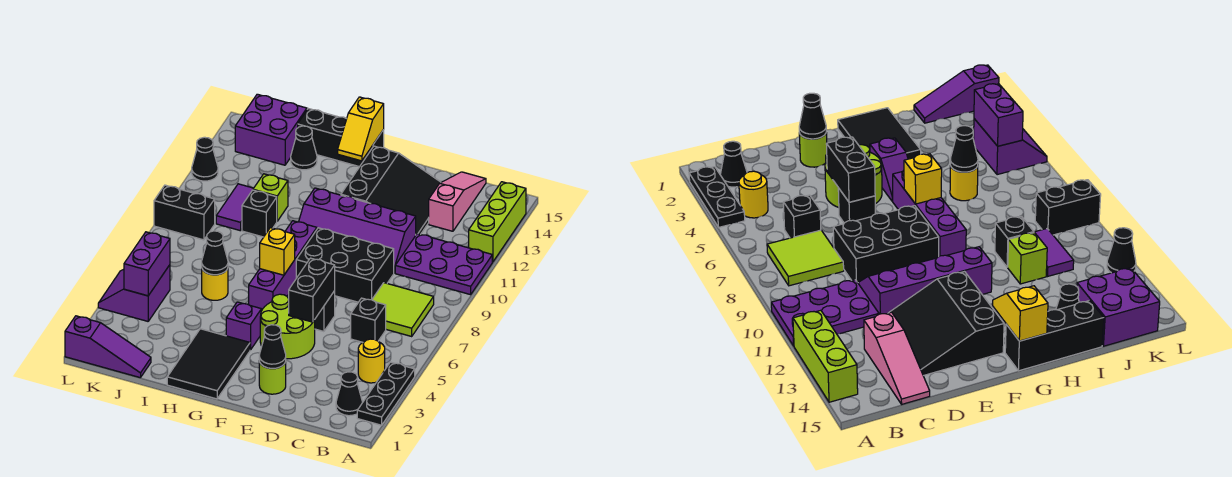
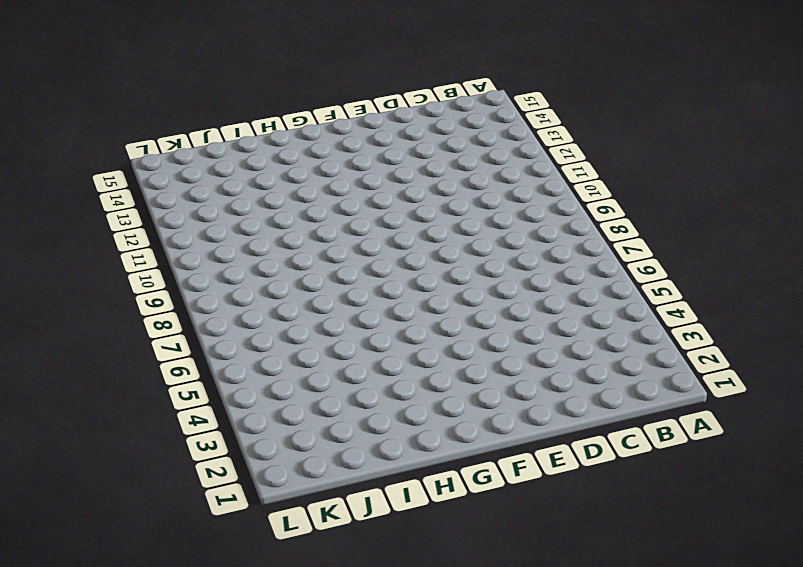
none -> black plate A2:A4 level 1
none -> purple plate A10:C11 level 1
none -> lime brick A12:A14 level 1
none -> black cone B2 level 1

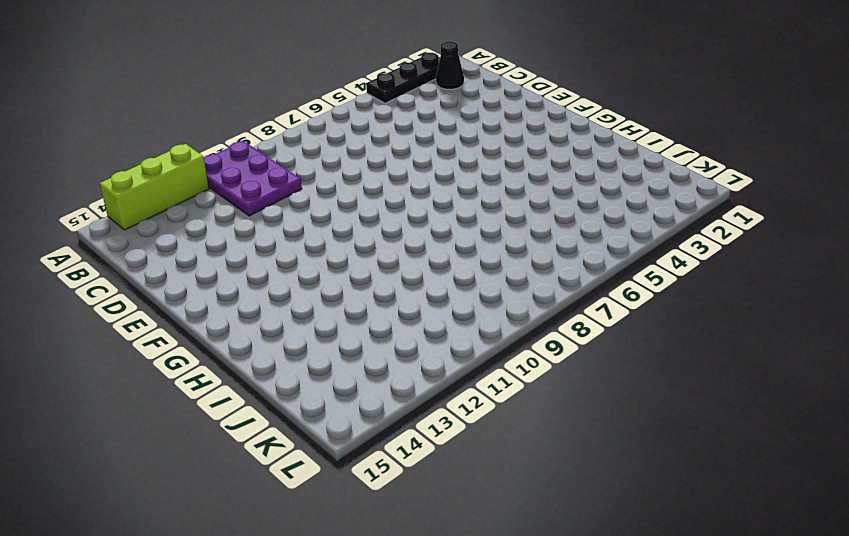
none -> yellow round brick B4 level 1
none -> lime tile B7:C8 level 1
none -> black brick C6 level 1
none -> pink slope C13:C15 level 1 top 13

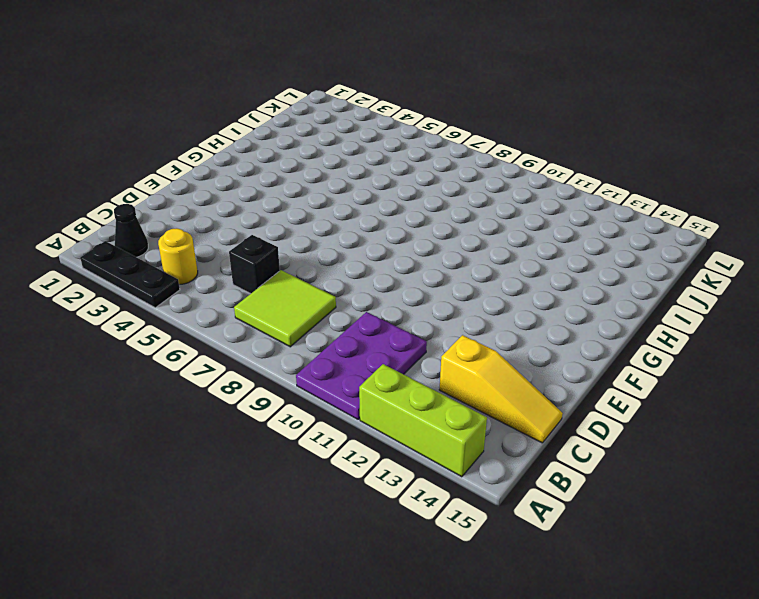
yellow slope C13:C15 level 1 top 13 -> pink slope C13:C15 level 1 top 13
none -> black brick D8:F9 level 1
none -> purple slope D10:G11 level 1 top 11
none -> black slope D12:F14 level 1 top F
none -> lime round brick E2 level 1

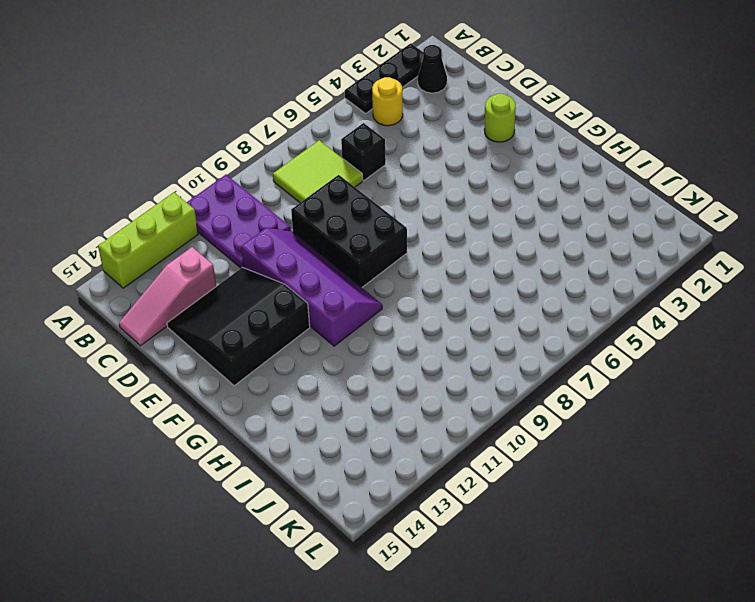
none -> lime round brick E4:F5 level 1
none -> black brick E6 level 1
none -> black tile G1:H3 level 1
none -> purple slope G4:G5 level 1 top 4

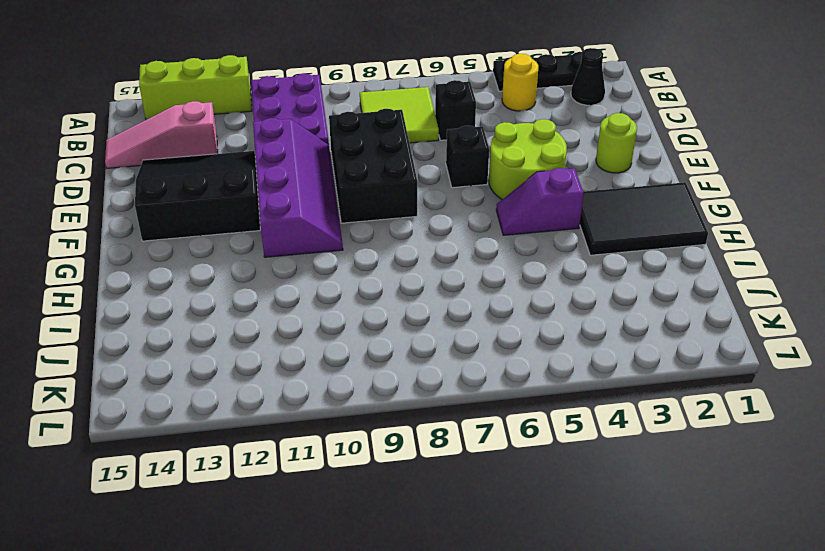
none -> purple brick G6:G9 level 1
none -> black brick G15:I15 level 1
none -> yellow round brick I6 level 1
none -> black brick I10 level 1

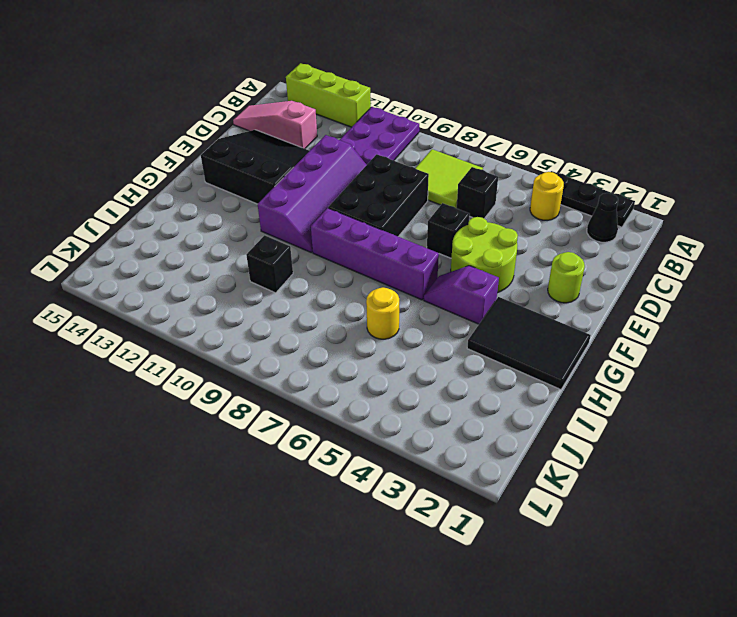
none -> black brick G15:I15 level 1
none -> lime brick I11 level 1
none -> black cone I14 level 1
none -> purple slope J1:L1 level 1 top L

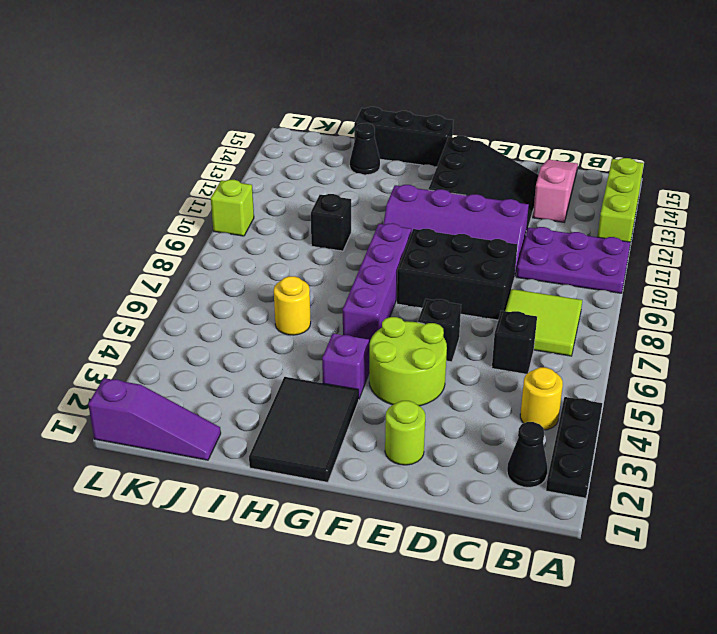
lime brick L10 level 1 -> lime brick I11 level 1
none -> purple tile J10:J11 level 1
none -> purple brick J14:K15 level 1
none -> purple slope K4:L5 level 1 top K
none -> black brick K9:L9 level 1

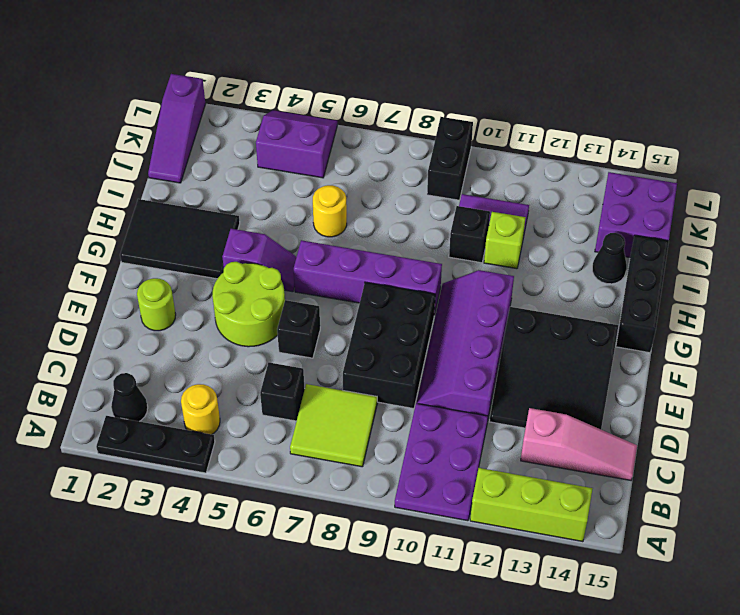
none -> black cone L12 level 1
none -> black cone E2 level 2
none -> black brick E5:E6 level 2
none -> yellow brick G7 level 2

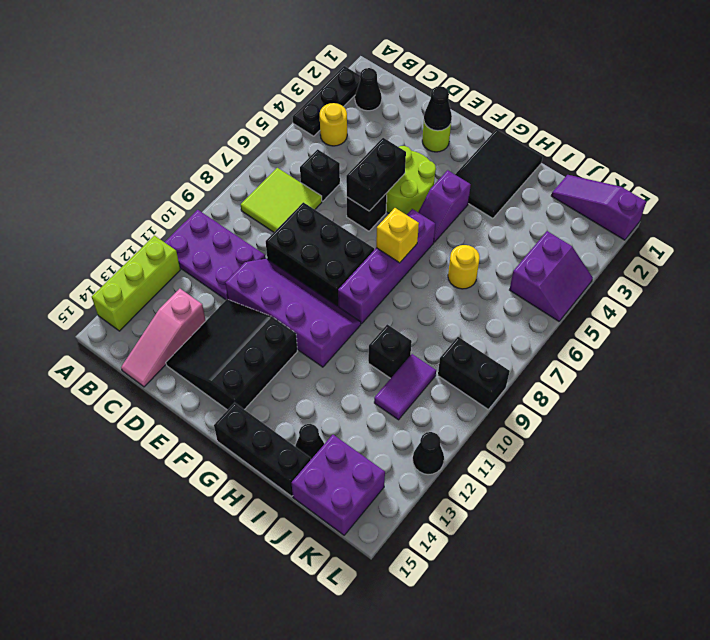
none -> lime brick I11 level 1
none -> yellow slope G14:G15 level 2 top 15
none -> black cone I6 level 2
none -> purple brick K4:K5 level 2

